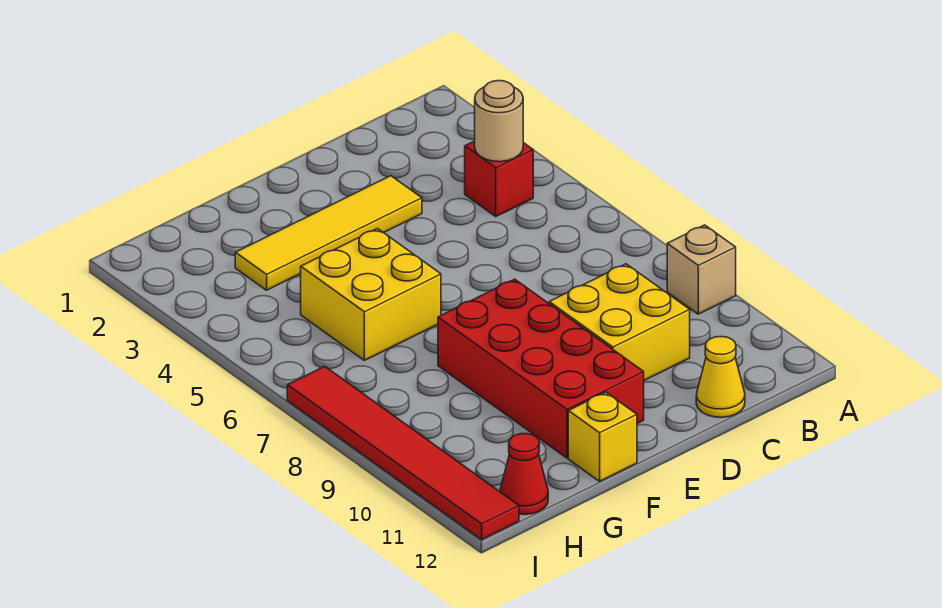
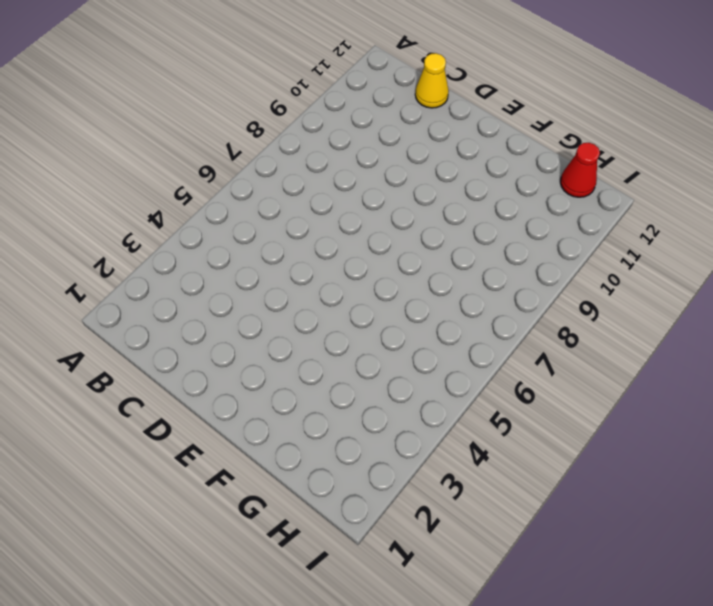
none -> tan brick A9 level 1
none -> red brick B4 level 1

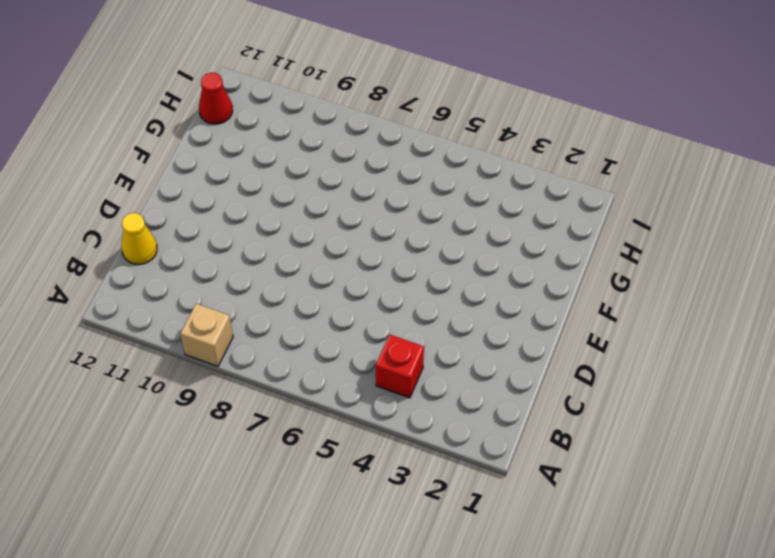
none -> yellow brick C9:D10 level 1
none -> yellow tile D3:G3 level 1

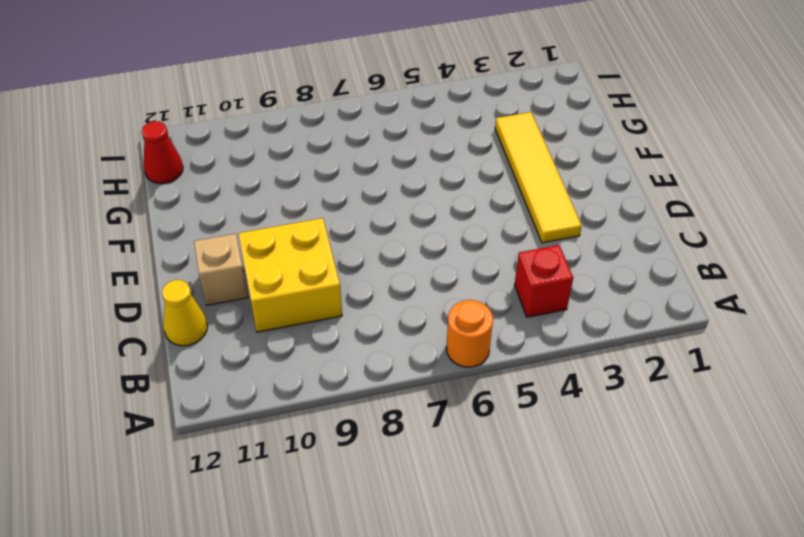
orange round brick A6 level 1 -> none
tan brick D11 level 1 -> tan brick A9 level 1
none -> red brick E8:F11 level 1
none -> yellow brick F5:G6 level 1

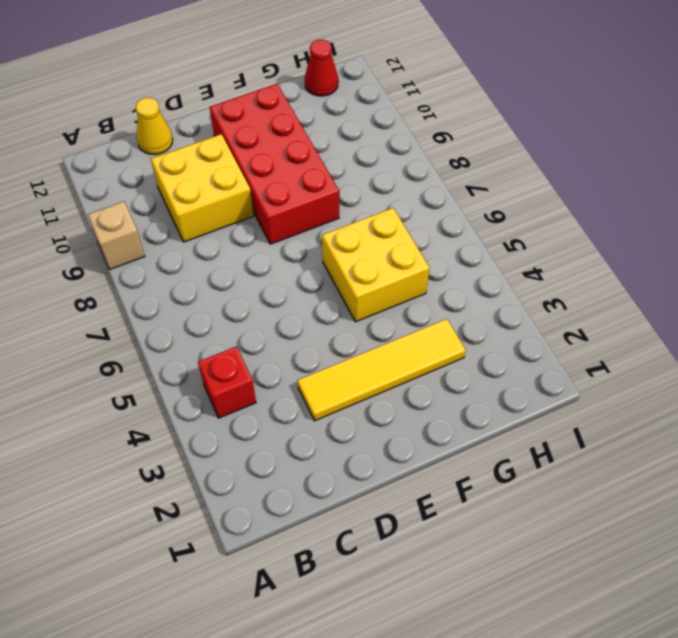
none -> yellow brick F12 level 1
none -> red tile I7:I12 level 1

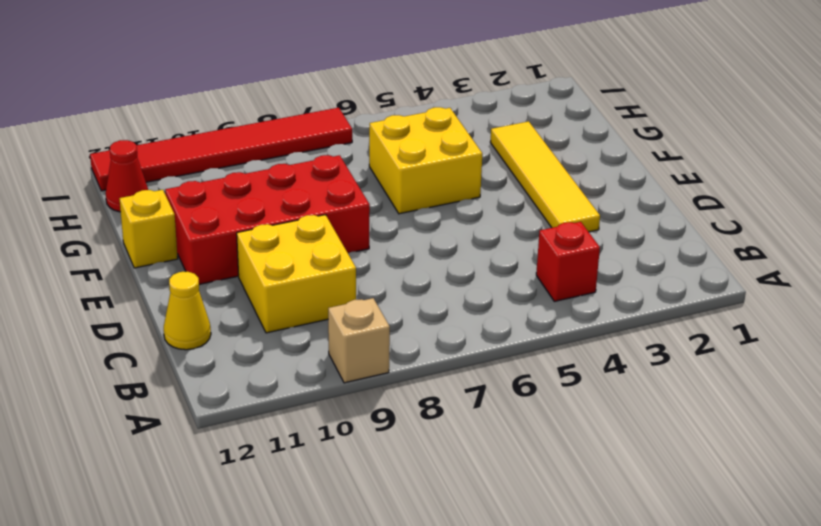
none -> tan round brick B4 level 2

